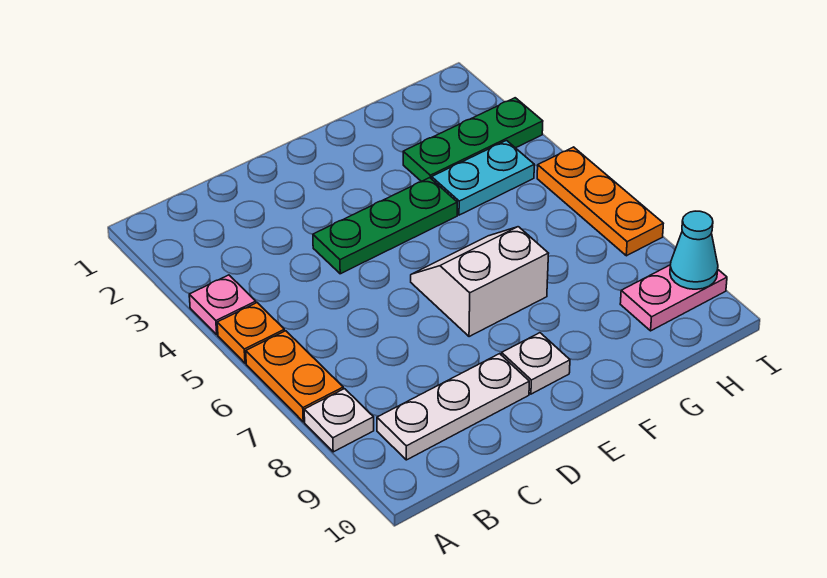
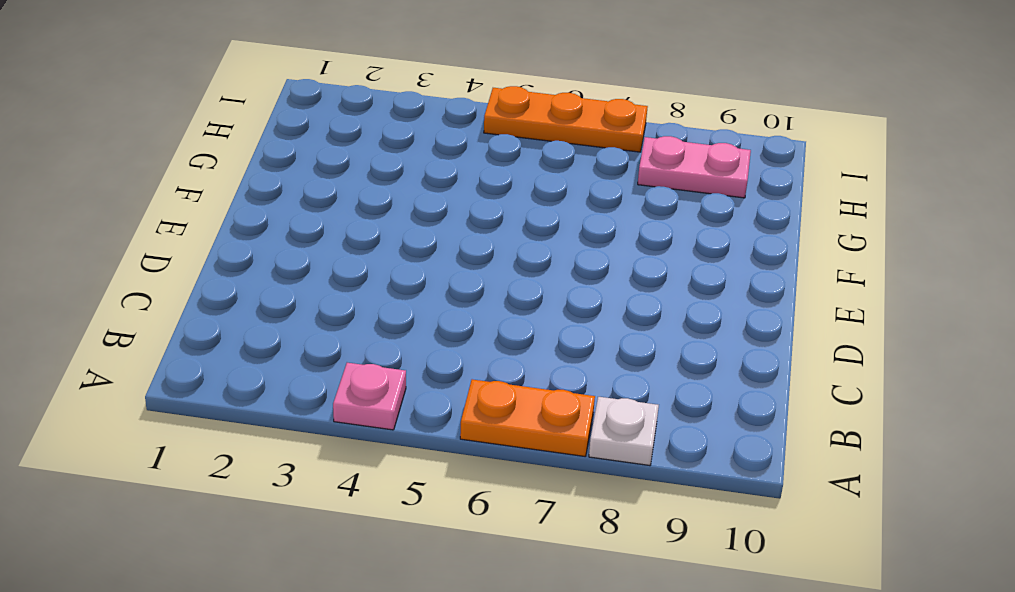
pink plate H8:H9 level 1 -> pink plate H9:I9 level 1
none -> orange plate A5 level 1
none -> white plate B9:D9 level 1
none -> green plate D4:F4 level 1

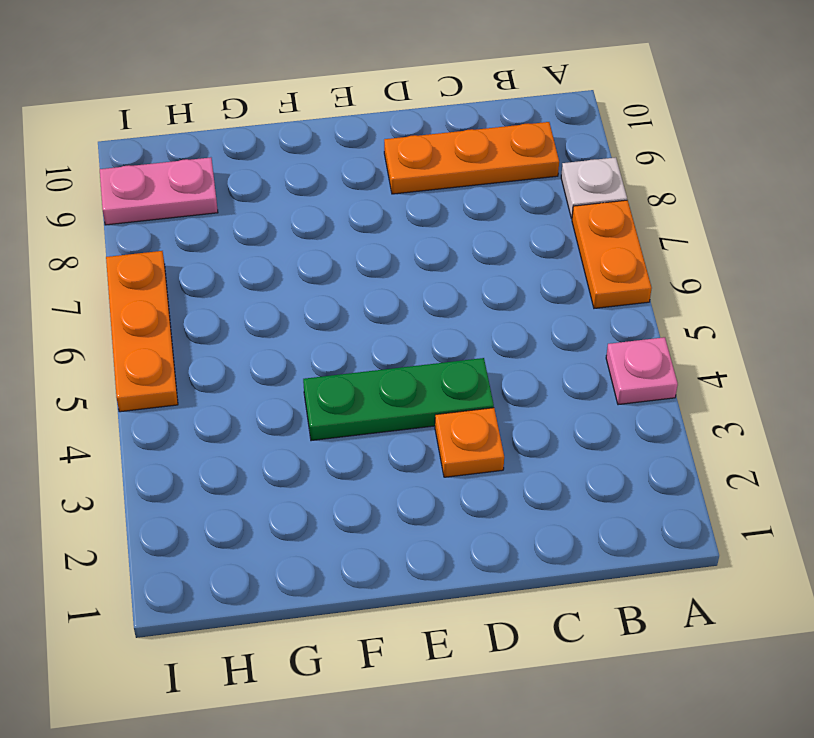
orange plate B9:D9 level 1 -> white plate B9:D9 level 1
orange plate D3 level 1 -> orange plate A5 level 1
none -> white slope E6:F7 level 1 top 7
none -> white plate E9 level 1
none -> green plate G3:I3 level 1

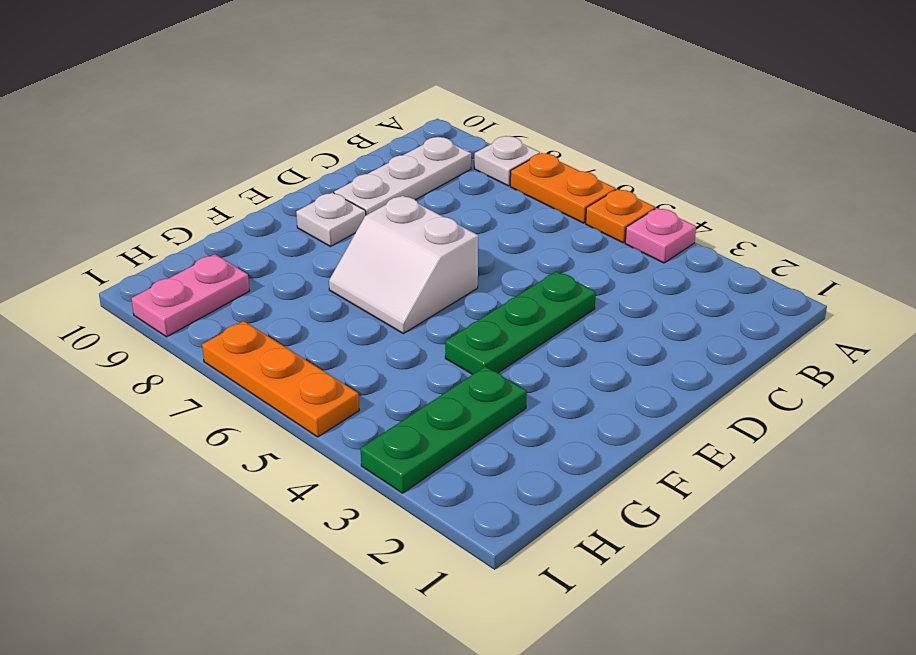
white slope E6:F7 level 1 top E -> white slope E6:F7 level 1 top 7
none -> cyan plate G4:H4 level 1
none -> cyan cone I9 level 2

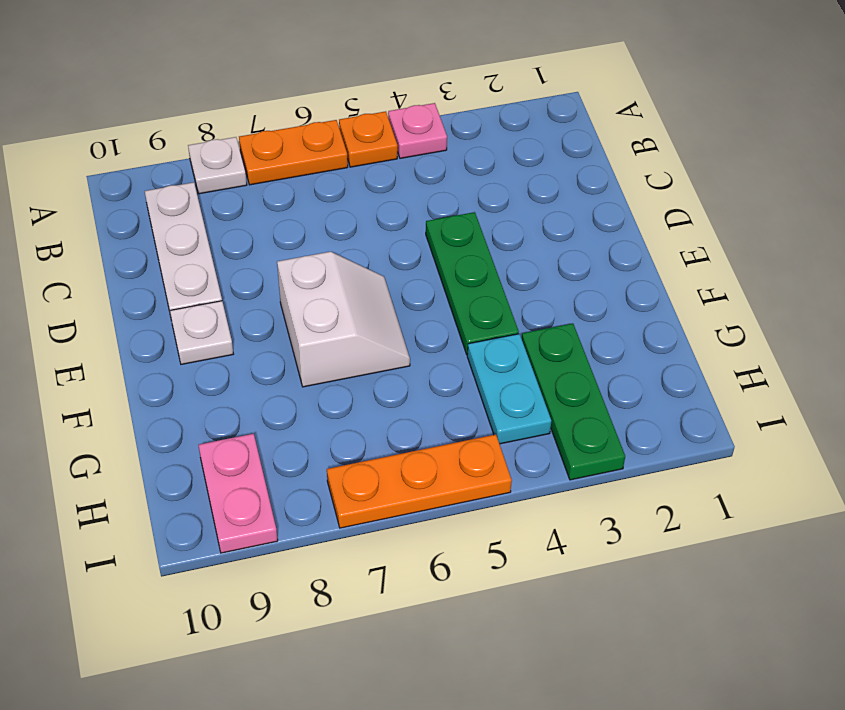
none -> cyan cone I9 level 2

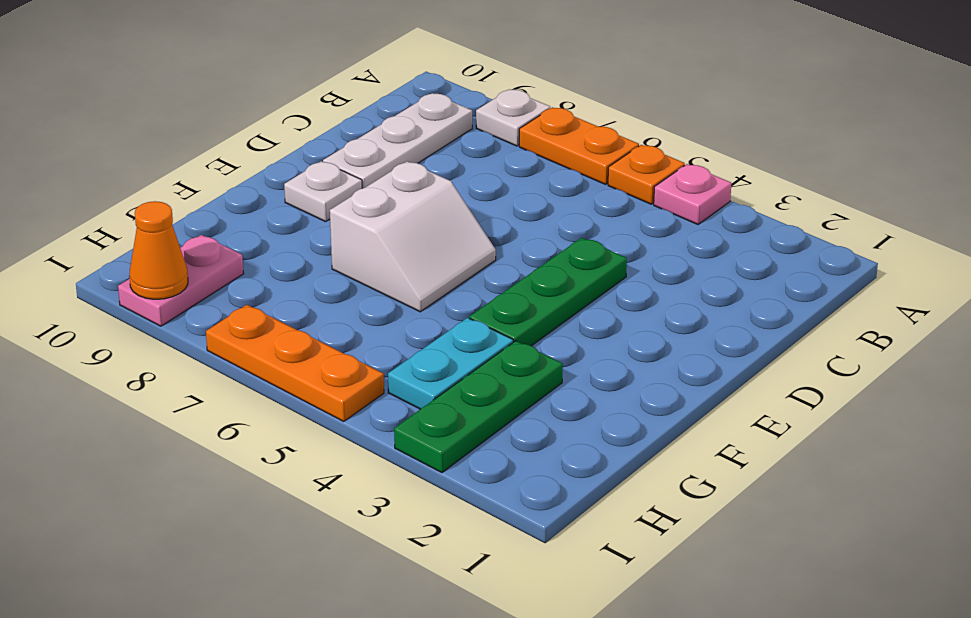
orange cone I9 level 2 -> cyan cone I9 level 2

